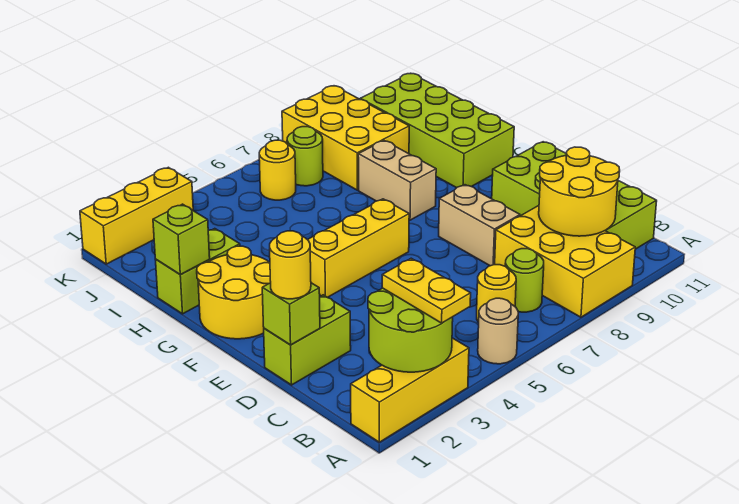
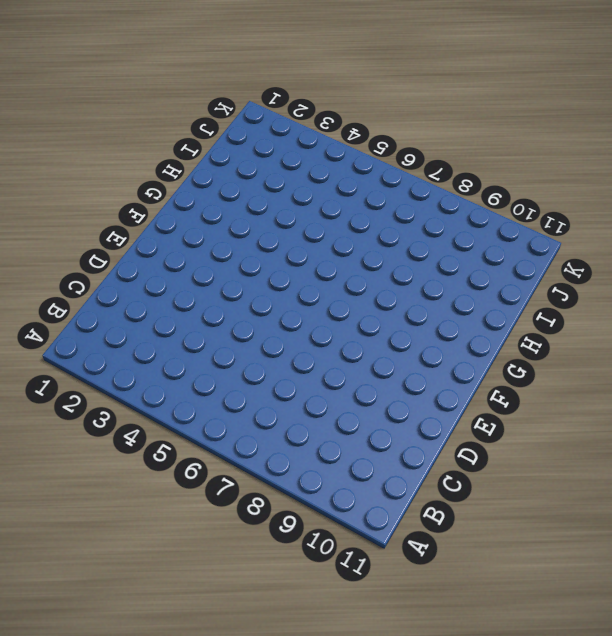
none -> yellow brick A1:A3 level 1
none -> tan round brick A5 level 1
none -> yellow brick A8:C9 level 1

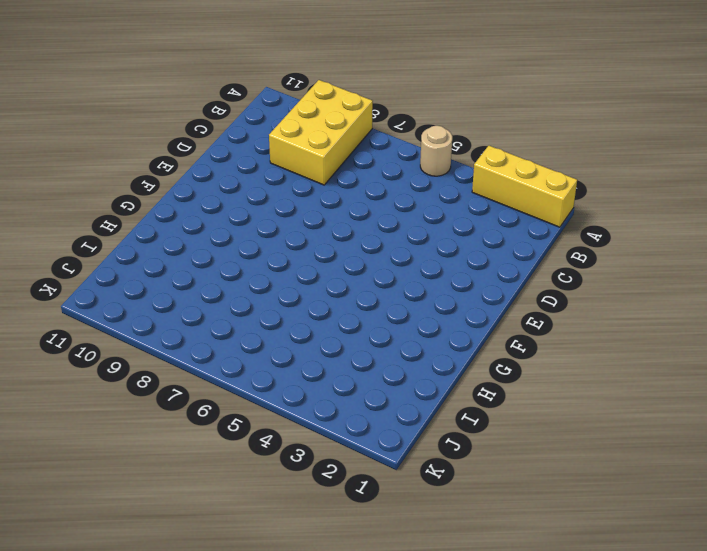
none -> yellow round brick B6 level 1
none -> lime round brick B7 level 1
none -> lime brick B10:E11 level 1

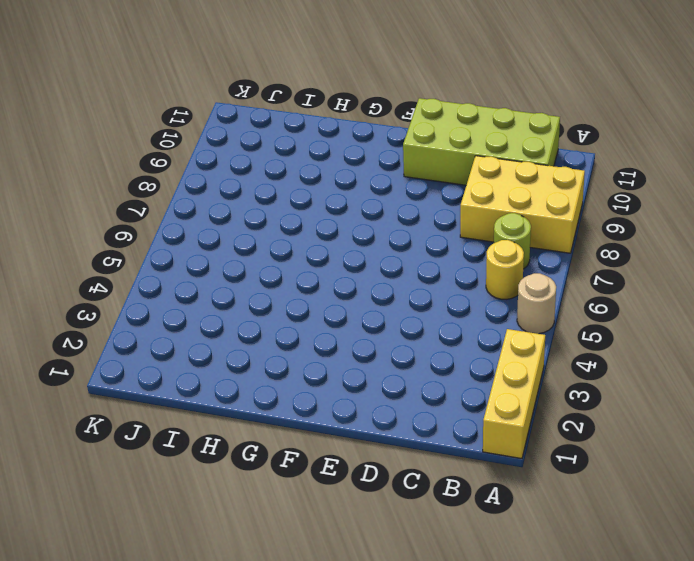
none -> lime brick D1:D2 level 1
none -> tan brick D8:E8 level 1
none -> yellow round brick F1:G2 level 1

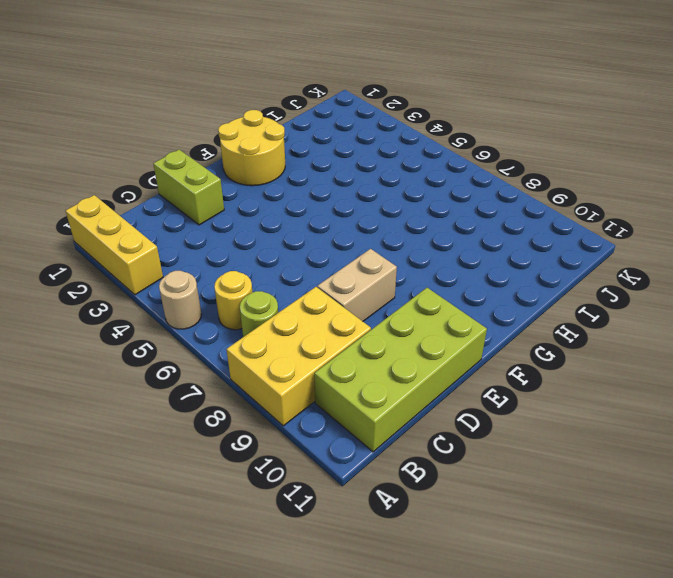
none -> yellow brick F4:F6 level 1
none -> tan brick G8:H8 level 1
none -> lime brick G10:J11 level 1

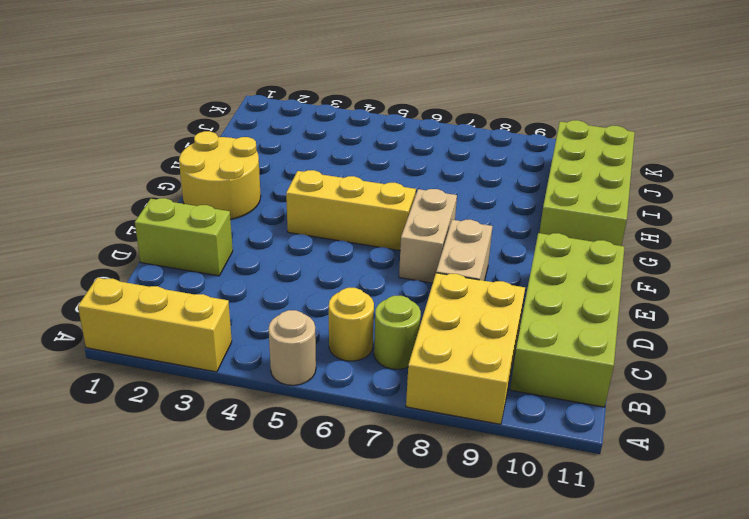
tan brick E7:F7 level 1 -> tan brick G8:H8 level 1
none -> lime brick H1:H2 level 1
none -> yellow brick I8:K9 level 1
none -> yellow round brick J6 level 1

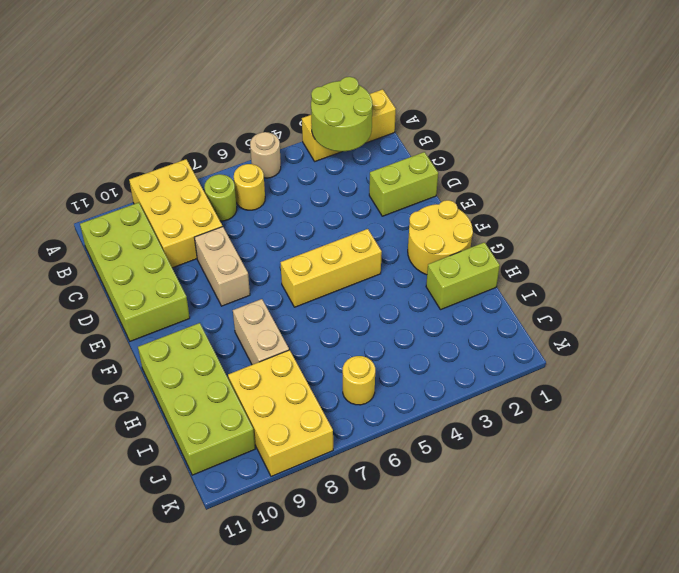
none -> lime round brick J7 level 1
none -> yellow brick K1:K3 level 1
none -> yellow round brick B9:C10 level 2

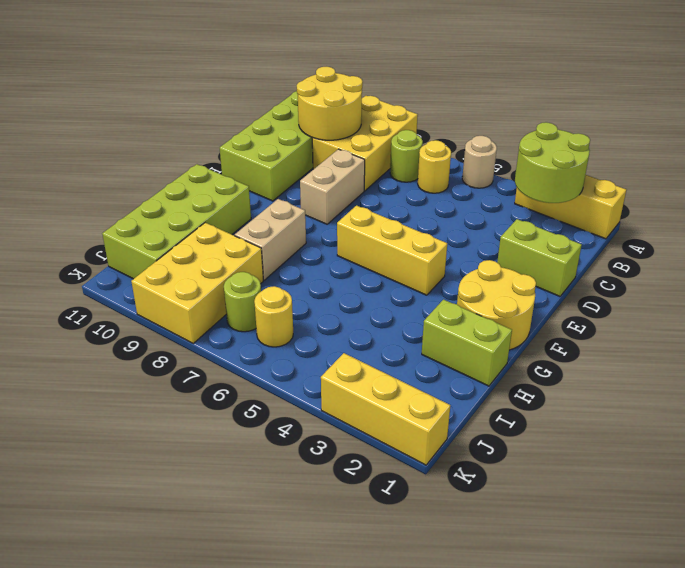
none -> lime brick D1 level 2
none -> lime brick H1 level 2
none -> yellow plate A3:B3 level 3

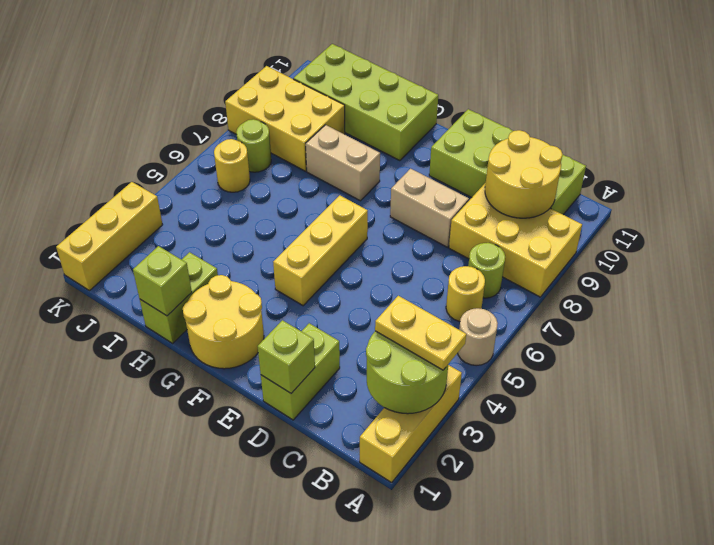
none -> yellow round brick D1 level 3

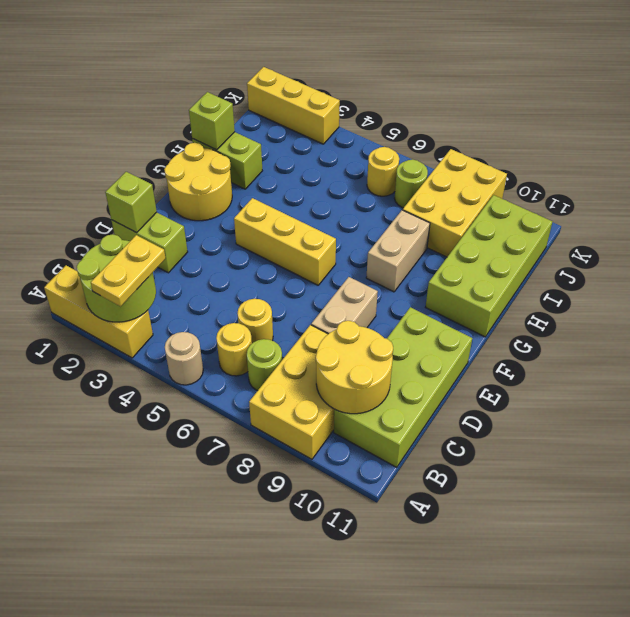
yellow round brick C6 level 1 -> yellow round brick D1 level 3

